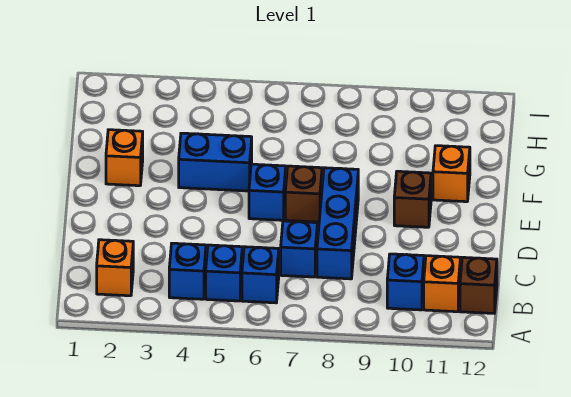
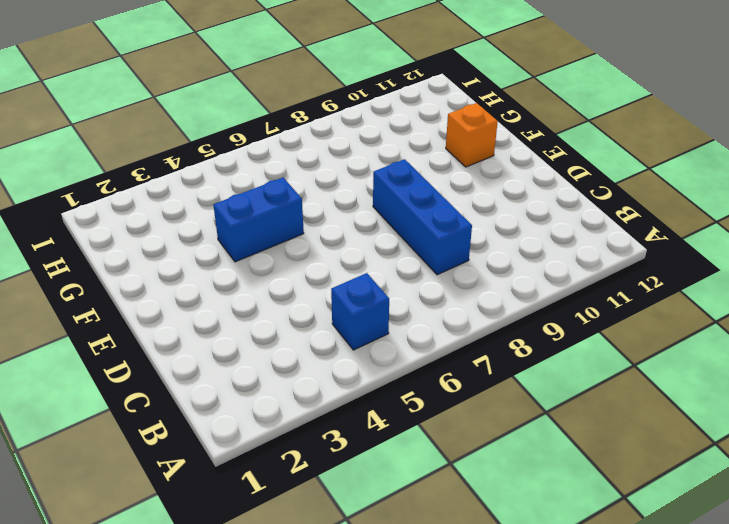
none -> orange brick B2 level 1
none -> blue brick B4 level 1
none -> blue brick B6 level 1

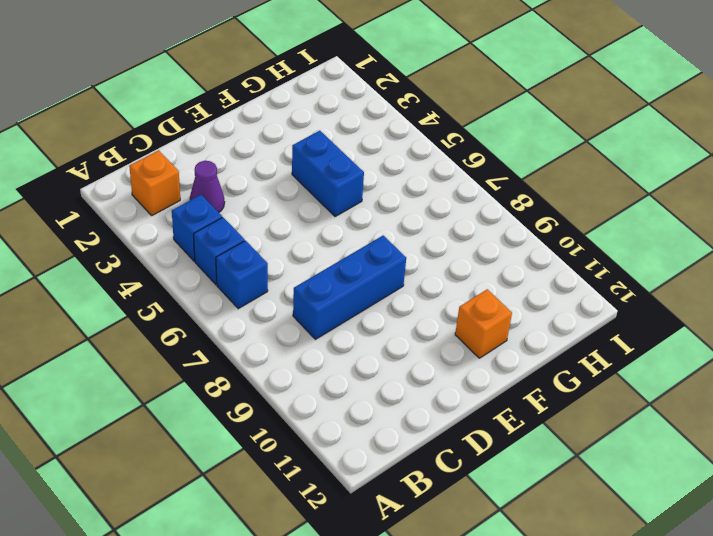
purple cone C3 level 1 -> none
none -> blue brick B10 level 1
none -> orange brick B11 level 1
none -> brown brick B12 level 1

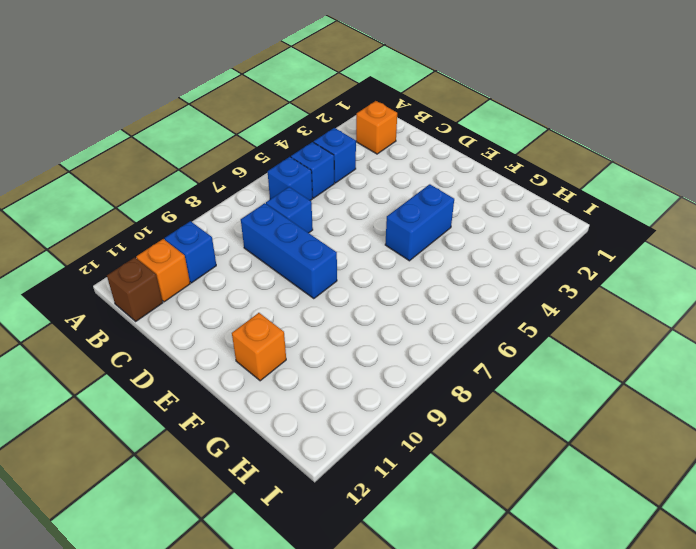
none -> blue brick E6 level 1
none -> brown brick E7 level 1
none -> brown brick E10 level 1

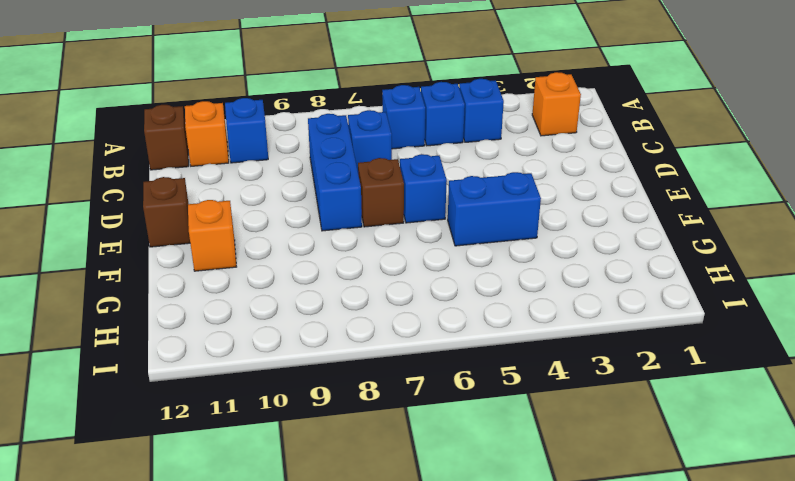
brown brick E12 level 1 -> brown brick E10 level 1
none -> orange brick F2 level 1

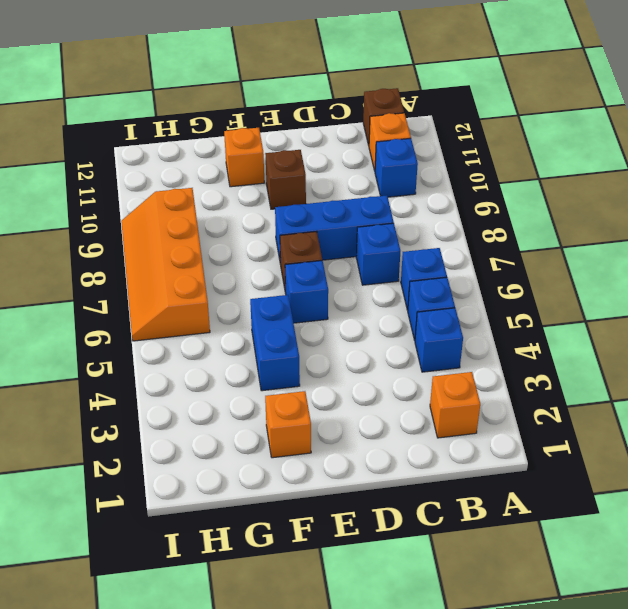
orange slope H6:I9 level 1 top H -> none

